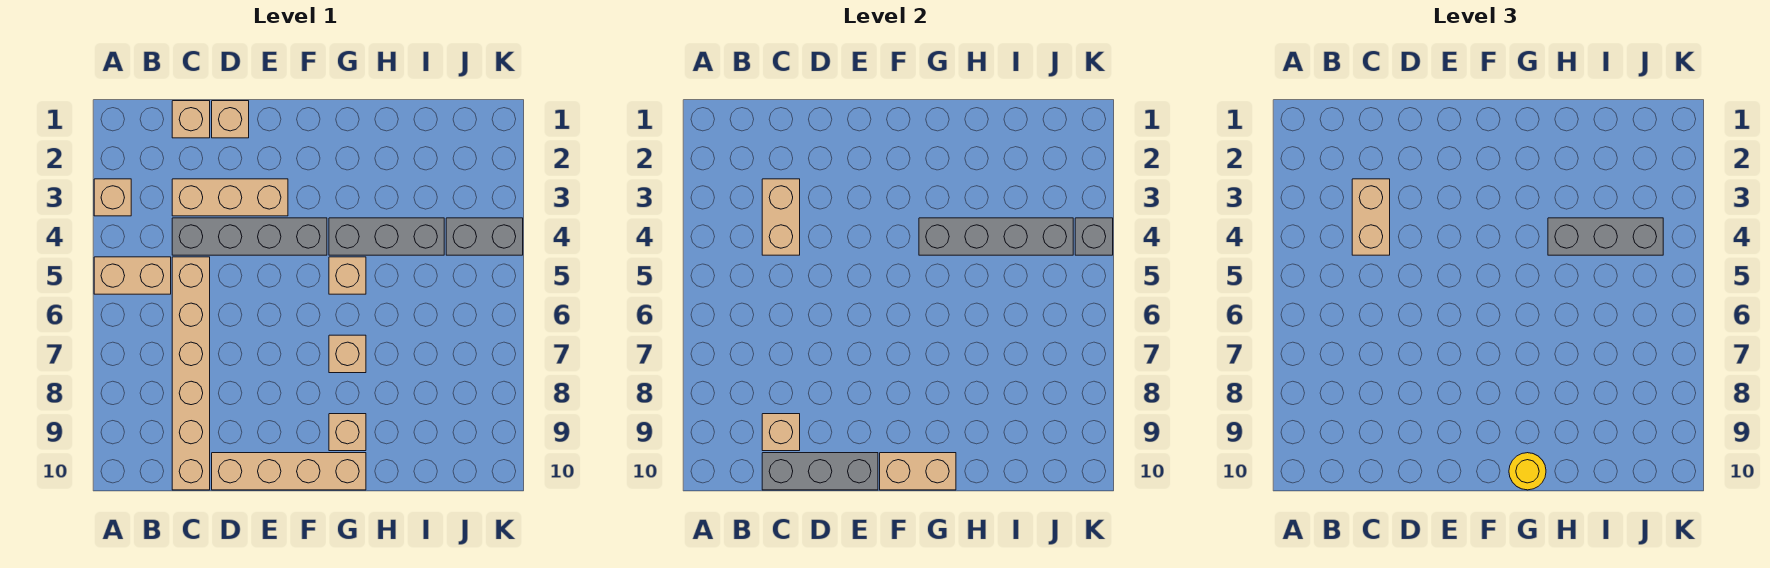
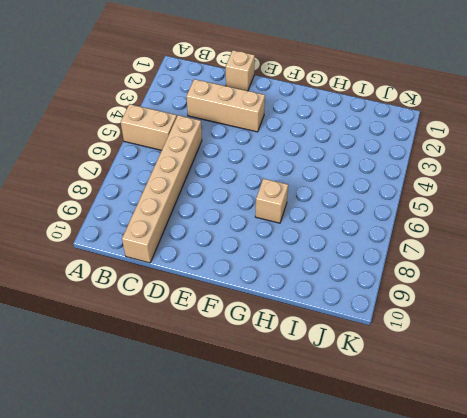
none -> tan brick A3 level 1
none -> tan brick C1 level 1
none -> grey brick C4:F4 level 1

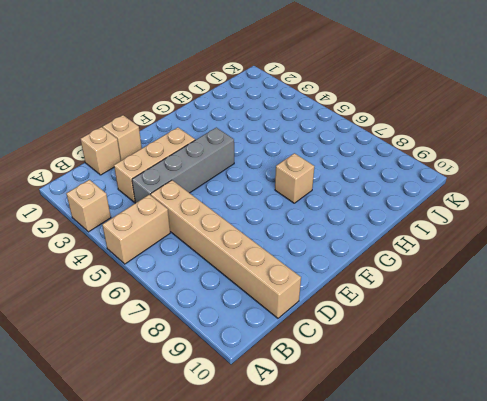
none -> tan brick D10:G10 level 1
none -> grey brick G4:I4 level 1
none -> tan brick G5 level 1

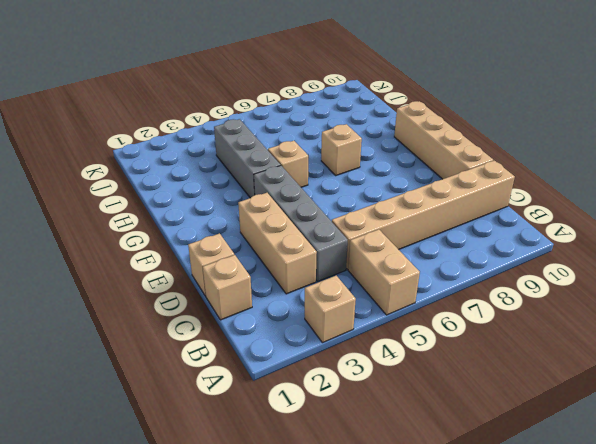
none -> tan brick G9 level 1
none -> grey brick J4:K4 level 1
none -> tan brick C3:C4 level 2

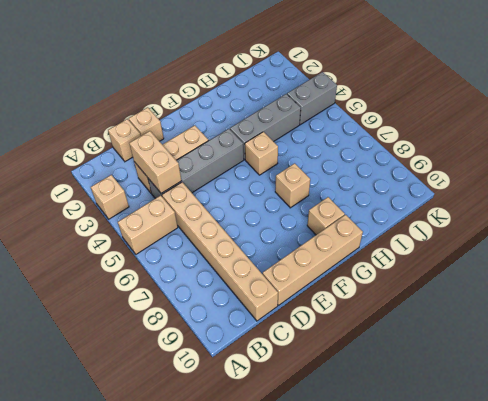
none -> tan brick C9 level 2
none -> grey brick C10:E10 level 2
none -> tan brick F10:G10 level 2

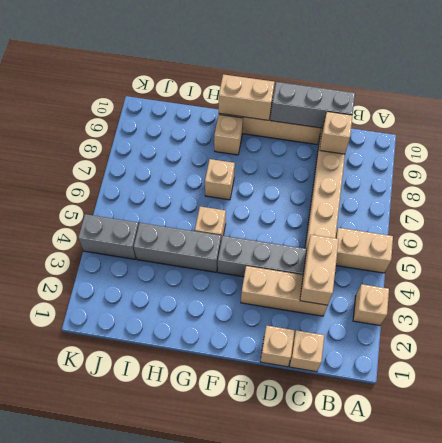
none -> grey brick G4:J4 level 2
none -> grey brick K4 level 2
none -> tan brick C3:C4 level 3

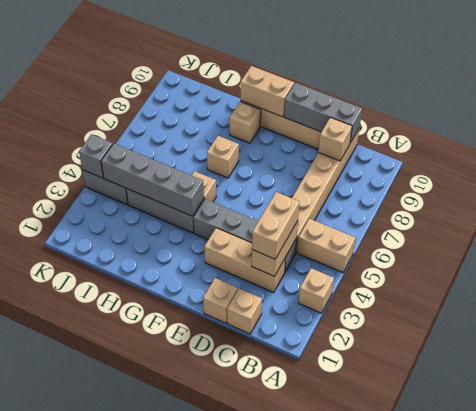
none -> yellow round brick G10 level 3
none -> grey brick H4:J4 level 3

